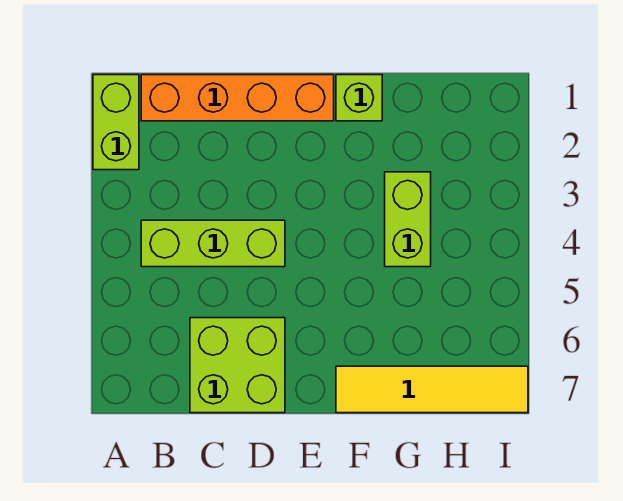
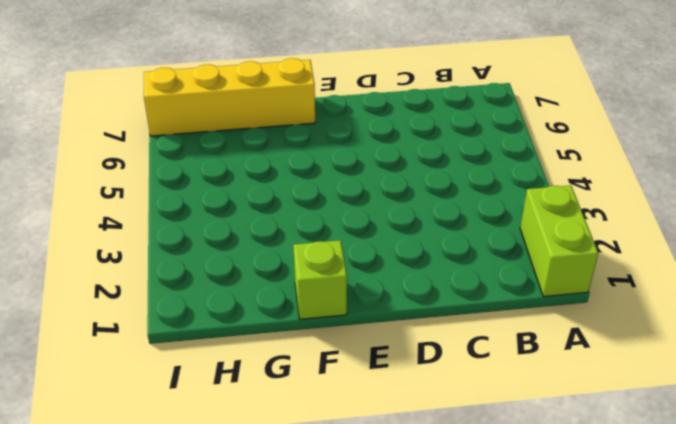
yellow brick F7:I7 level 1 -> yellow tile F7:I7 level 1
none -> orange brick B1:E1 level 1
none -> lime brick B4:D4 level 1

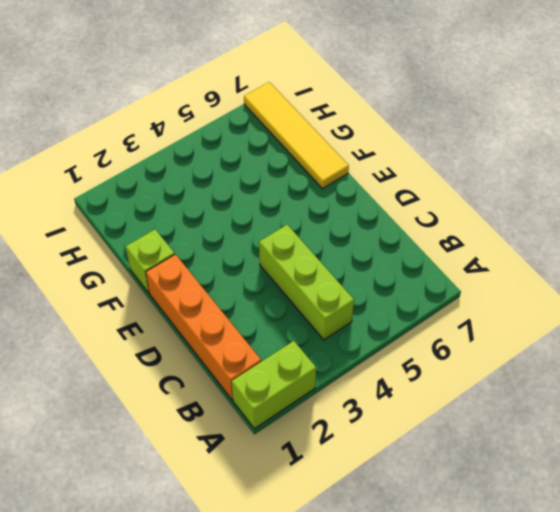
none -> lime brick C6:D7 level 1
none -> lime brick G3:G4 level 1

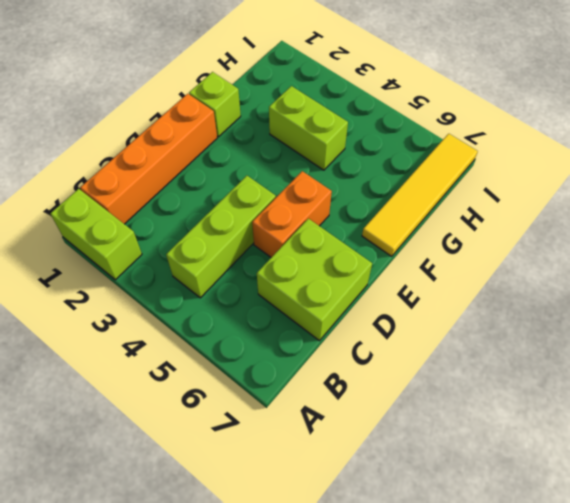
orange brick D5:E5 level 1 -> none

